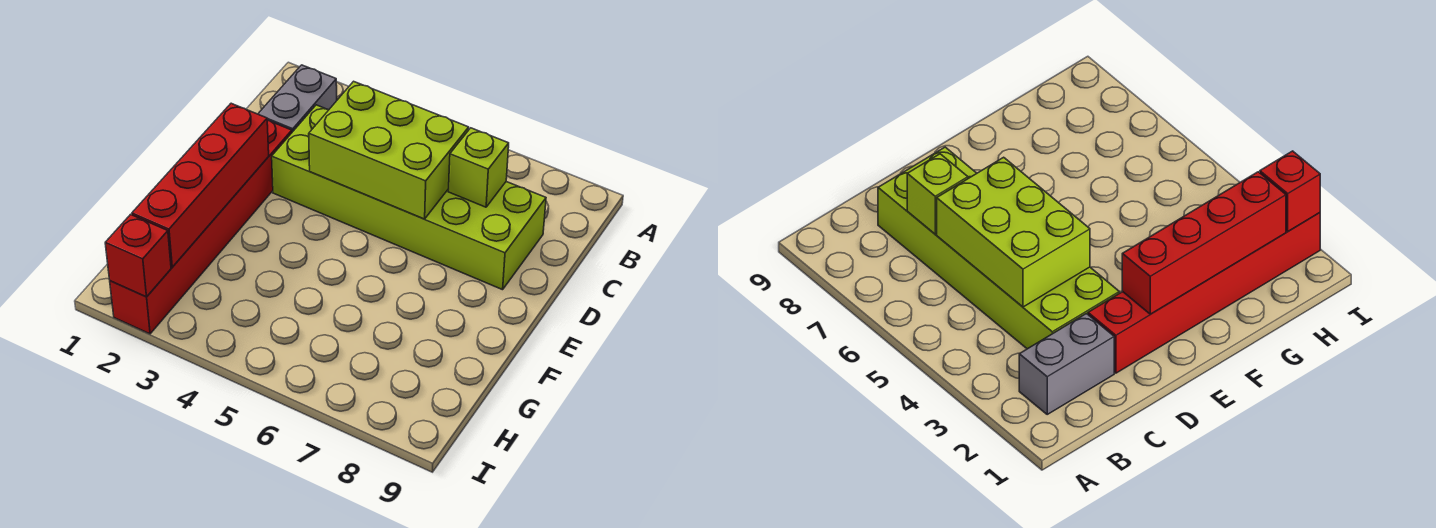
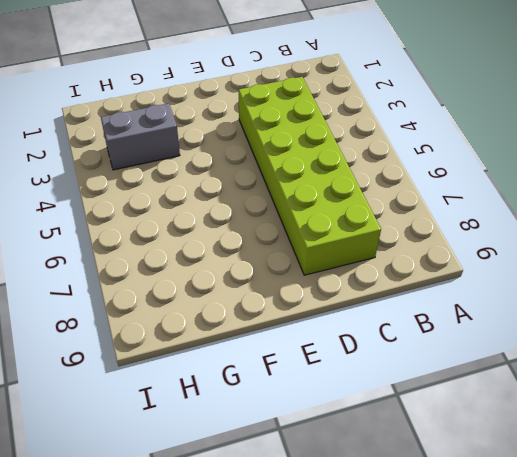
grey brick G3:H3 level 1 -> grey brick B2:C2 level 1
none -> red brick D2:I2 level 1
none -> lime brick C4:D6 level 2

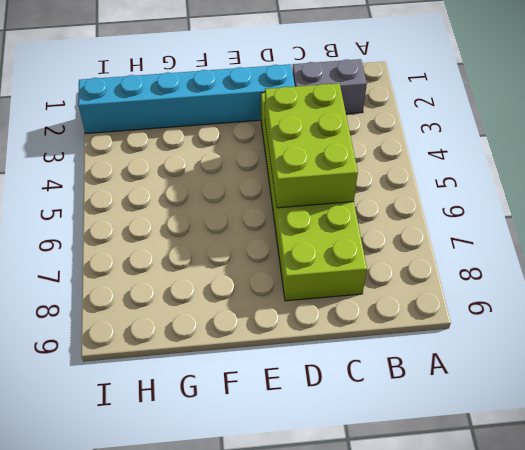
cyan brick D2:I2 level 1 -> red brick D2:I2 level 1
none -> lime brick C7 level 2
none -> red brick E2:H2 level 2

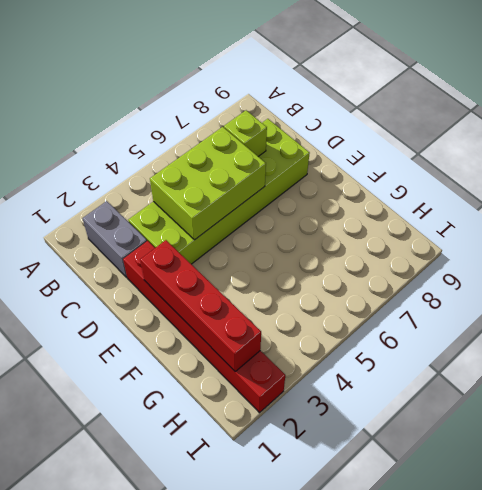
none -> red brick I2 level 2

